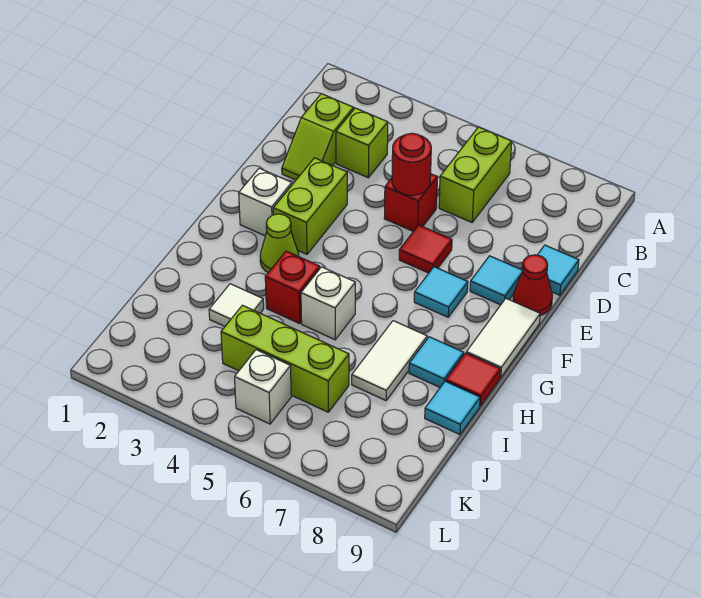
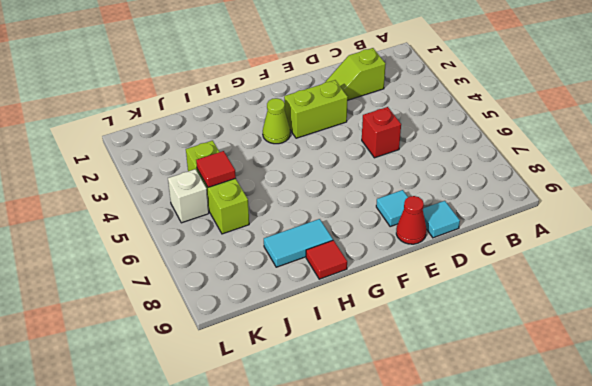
cyan tile H8:I8 level 1 -> cyan tile H8 level 1
red tile J5 level 2 -> red tile E6 level 1
none -> lime brick B6:C6 level 1
none -> lime brick C3 level 1
none -> white brick F2 level 1

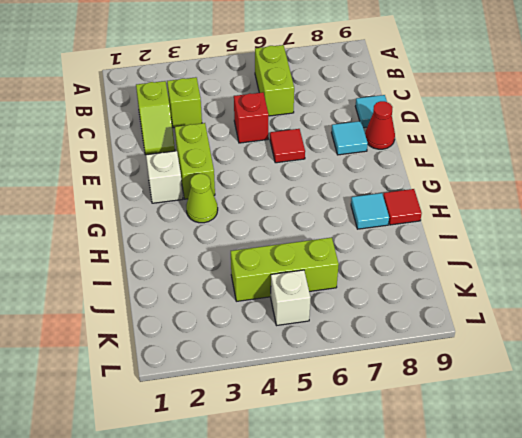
none -> cyan tile F7 level 1
none -> white tile F9:G9 level 1
none -> red brick H4 level 1

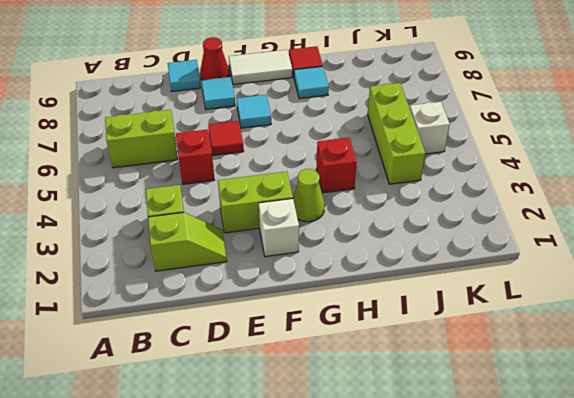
none -> white brick H5 level 1
none -> white tile H7:I7 level 1
none -> white tile I3 level 1

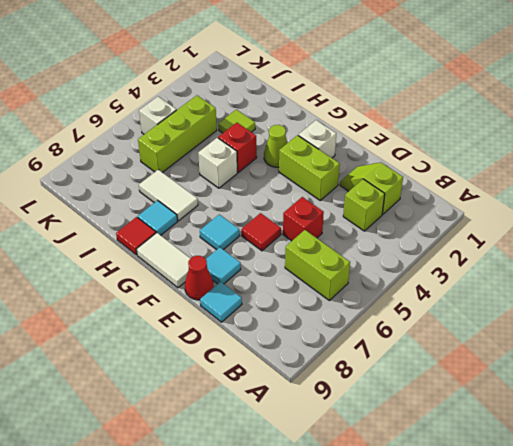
lime tile I3 level 1 -> white tile I3 level 1
none -> cyan tile I9 level 1
none -> red round brick D5 level 2

